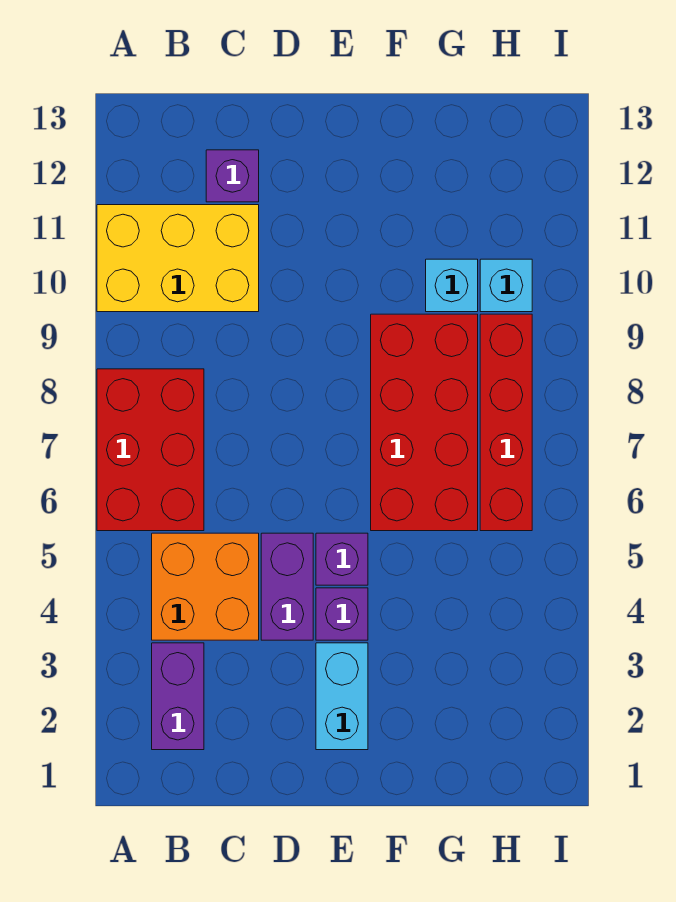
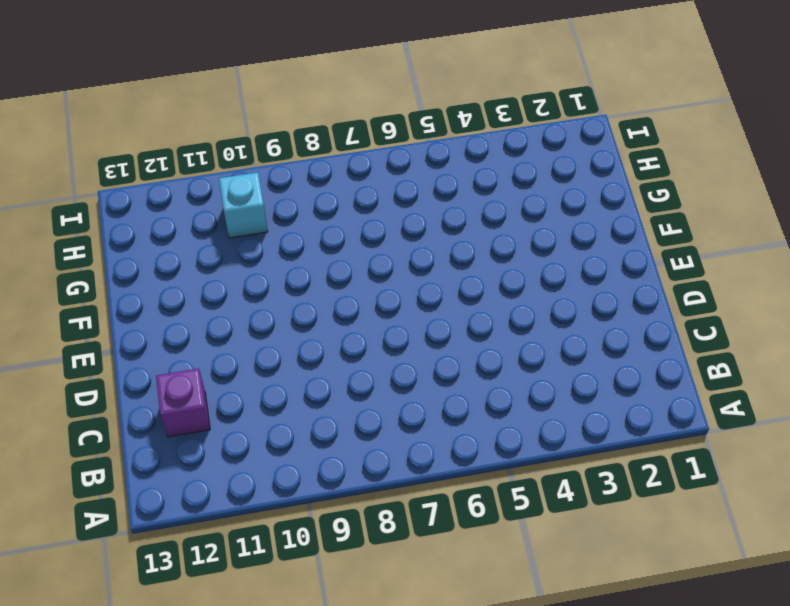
none -> red brick A6:B8 level 1
none -> yellow brick A10:C11 level 1
none -> purple brick B2:B3 level 1

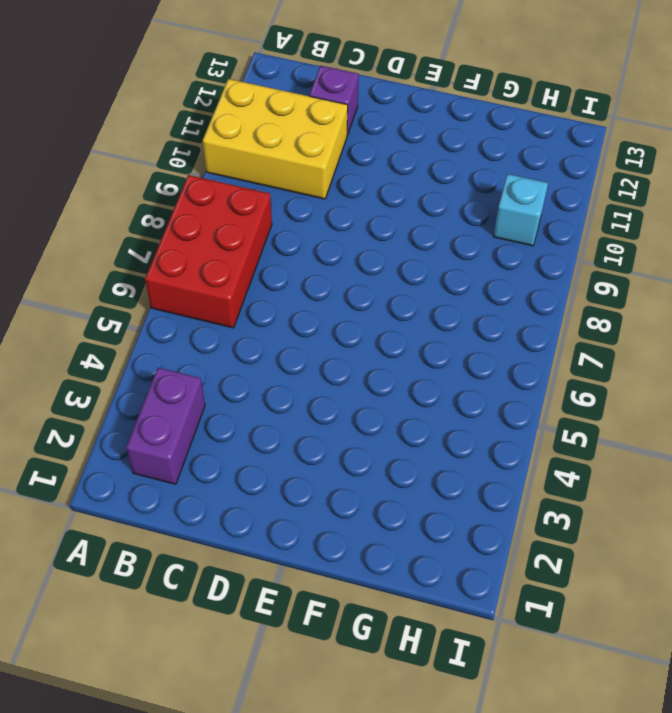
none -> orange brick B4:C5 level 1
none -> purple brick D4:D5 level 1
none -> cyan brick E2:E3 level 1

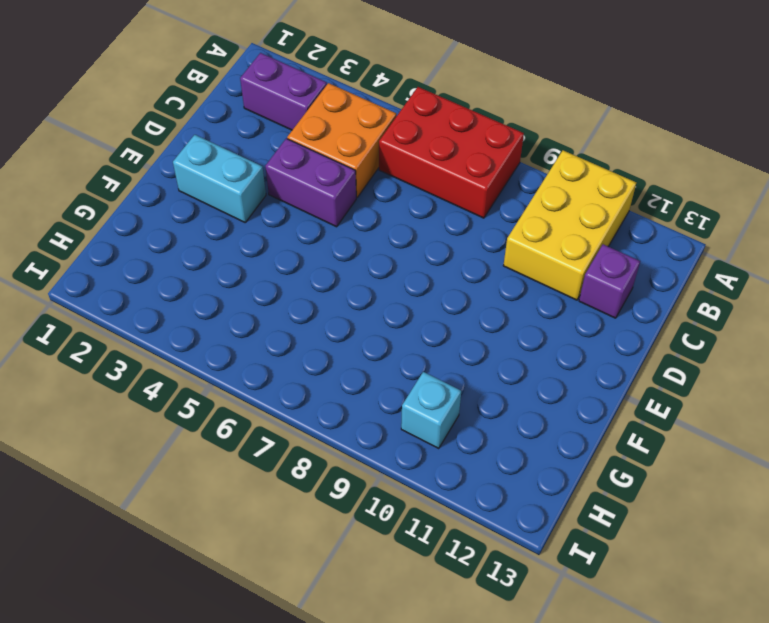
none -> purple brick E4 level 1
none -> purple brick E5 level 1
none -> red brick F6:G9 level 1

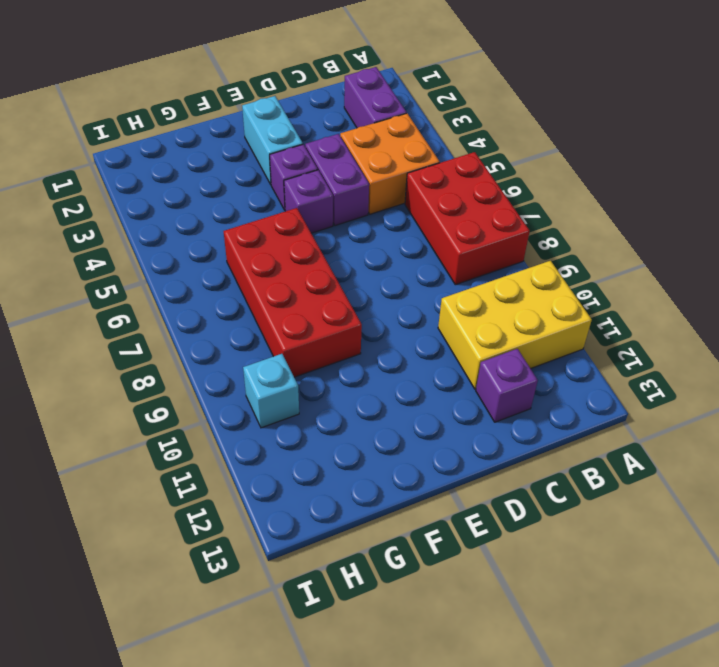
none -> cyan brick G10 level 1
none -> red brick H6:H9 level 1

